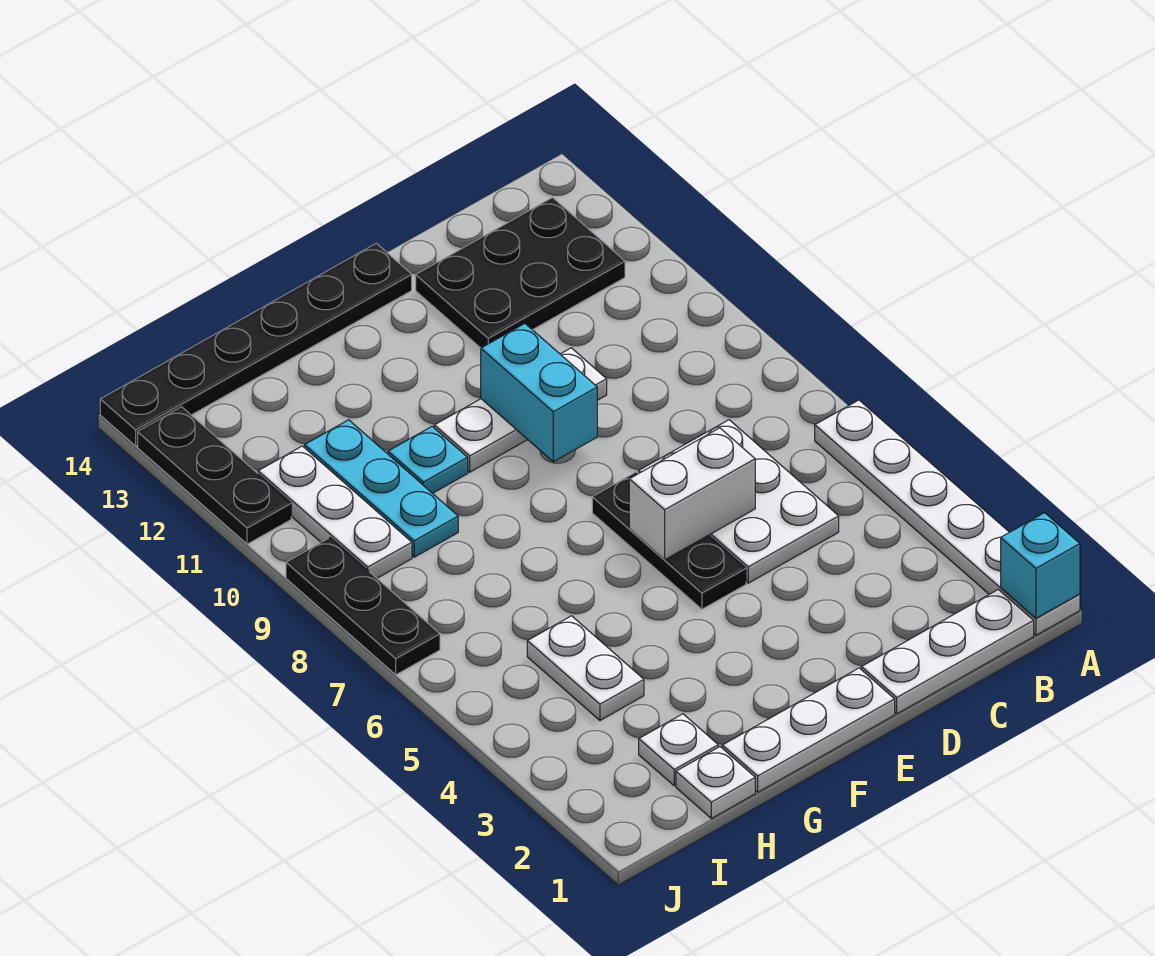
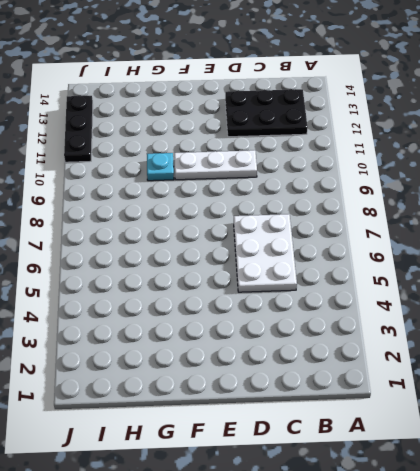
none -> white plate A1:A6 level 1
none -> white plate B1:D1 level 1
none -> white plate E1:G1 level 1

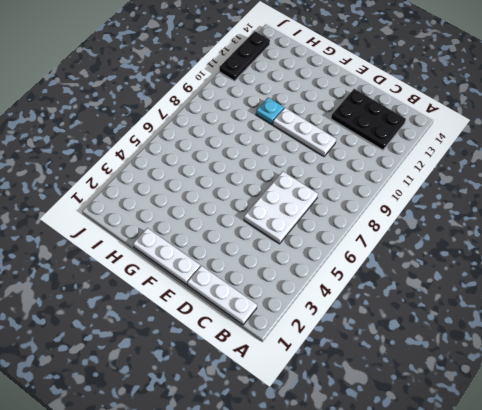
none -> white plate A1:A6 level 1
none -> black plate E5:E7 level 1
none -> black plate E14:J14 level 1

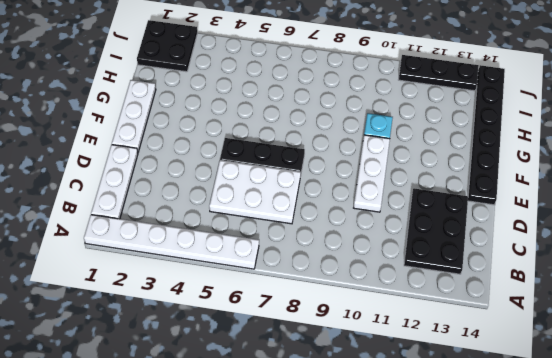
black plate I1:J2 level 1 -> none
none -> white plate H1 level 1
none -> white plate H2 level 1
none -> white plate H4:H5 level 1

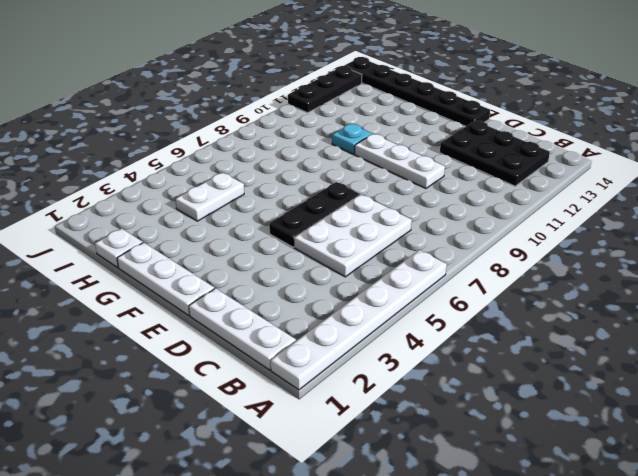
none -> white plate H2 level 1
none -> cyan plate H9:H11 level 1
none -> white plate I9:I11 level 1

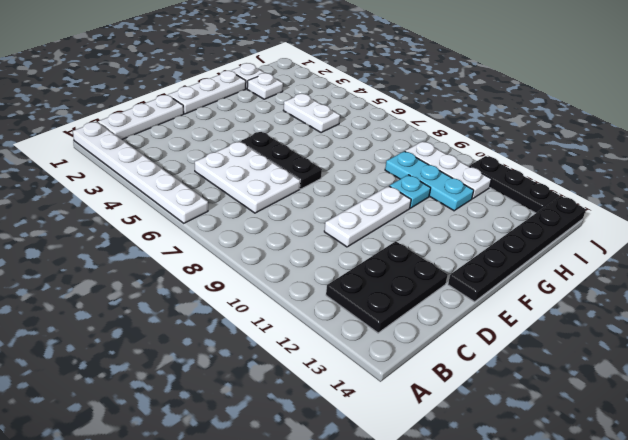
none -> black plate J7:J9 level 1
none -> cyan brick A1 level 2
none -> white brick D6:E6 level 2

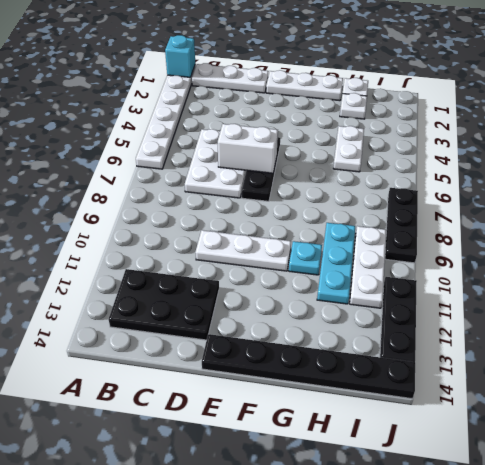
none -> cyan brick E9:E10 level 2

